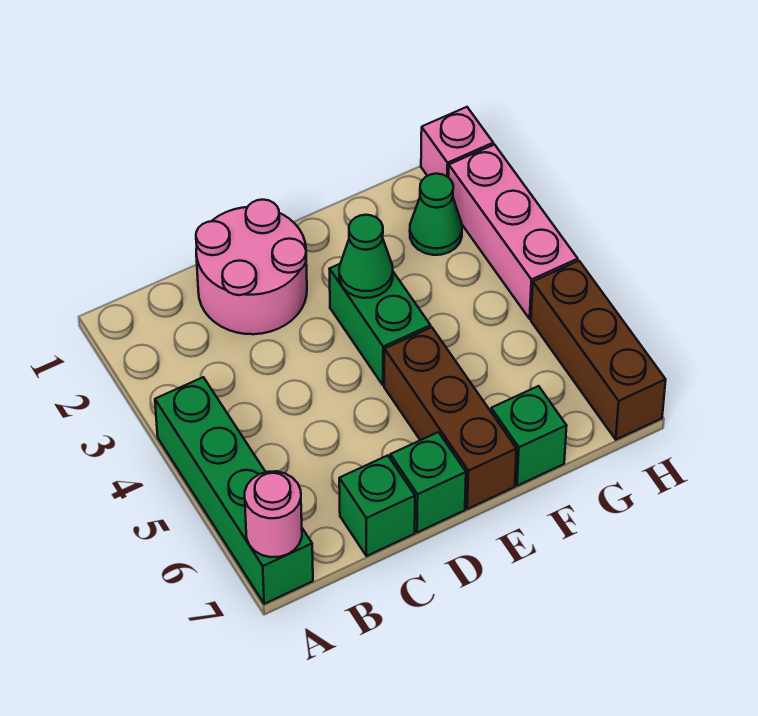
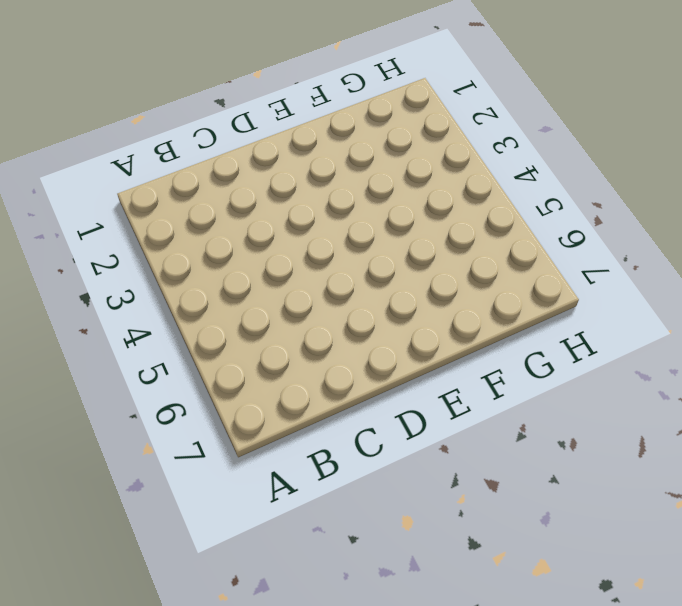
none -> green brick A4:A7 level 1
none -> pink round brick C1:D2 level 1
none -> green brick C7 level 1

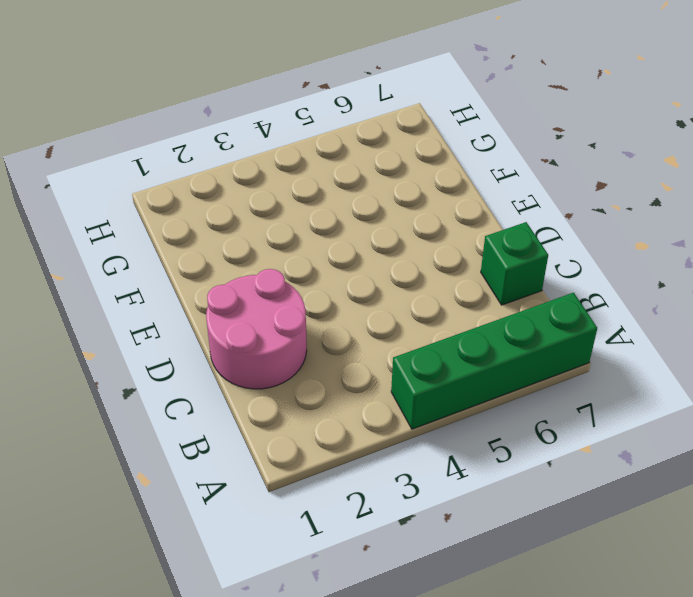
none -> green brick D7 level 1
none -> green brick E3:E4 level 1
none -> brown brick E5:E7 level 1

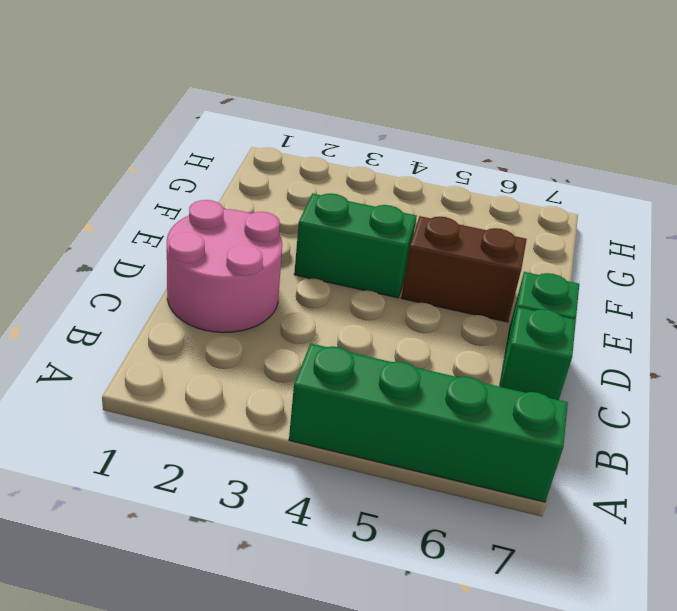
brown brick E5:E6 level 1 -> brown brick E5:E7 level 1
none -> green brick F7 level 1
none -> green cone G2 level 1
none -> pink brick H1 level 1

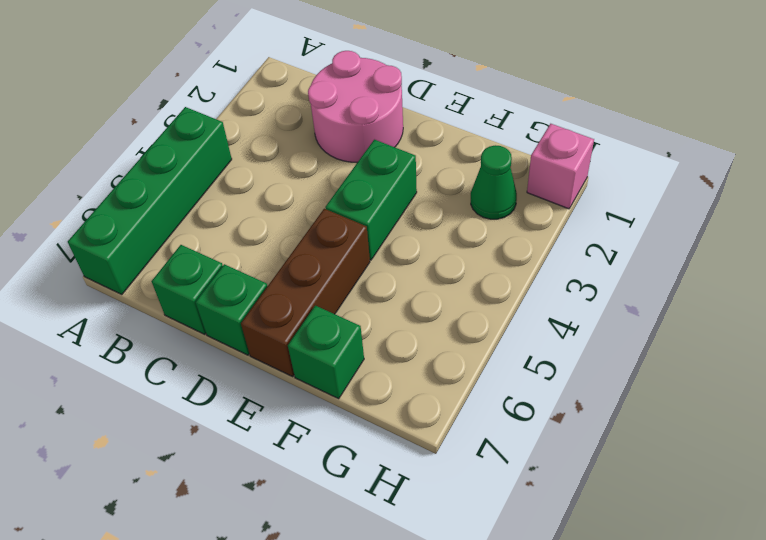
none -> pink brick H2:H4 level 1
none -> brown brick H5:H7 level 1
none -> pink round brick A7 level 2

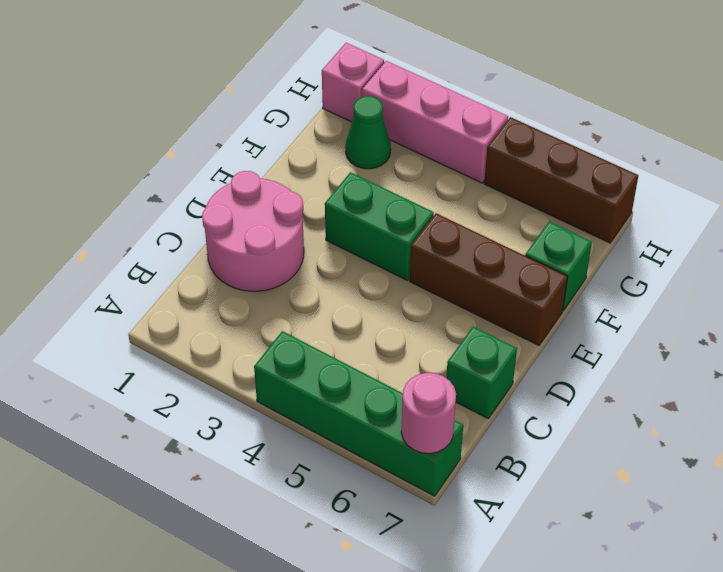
none -> green brick D7 level 1
none -> green cone E3 level 2

